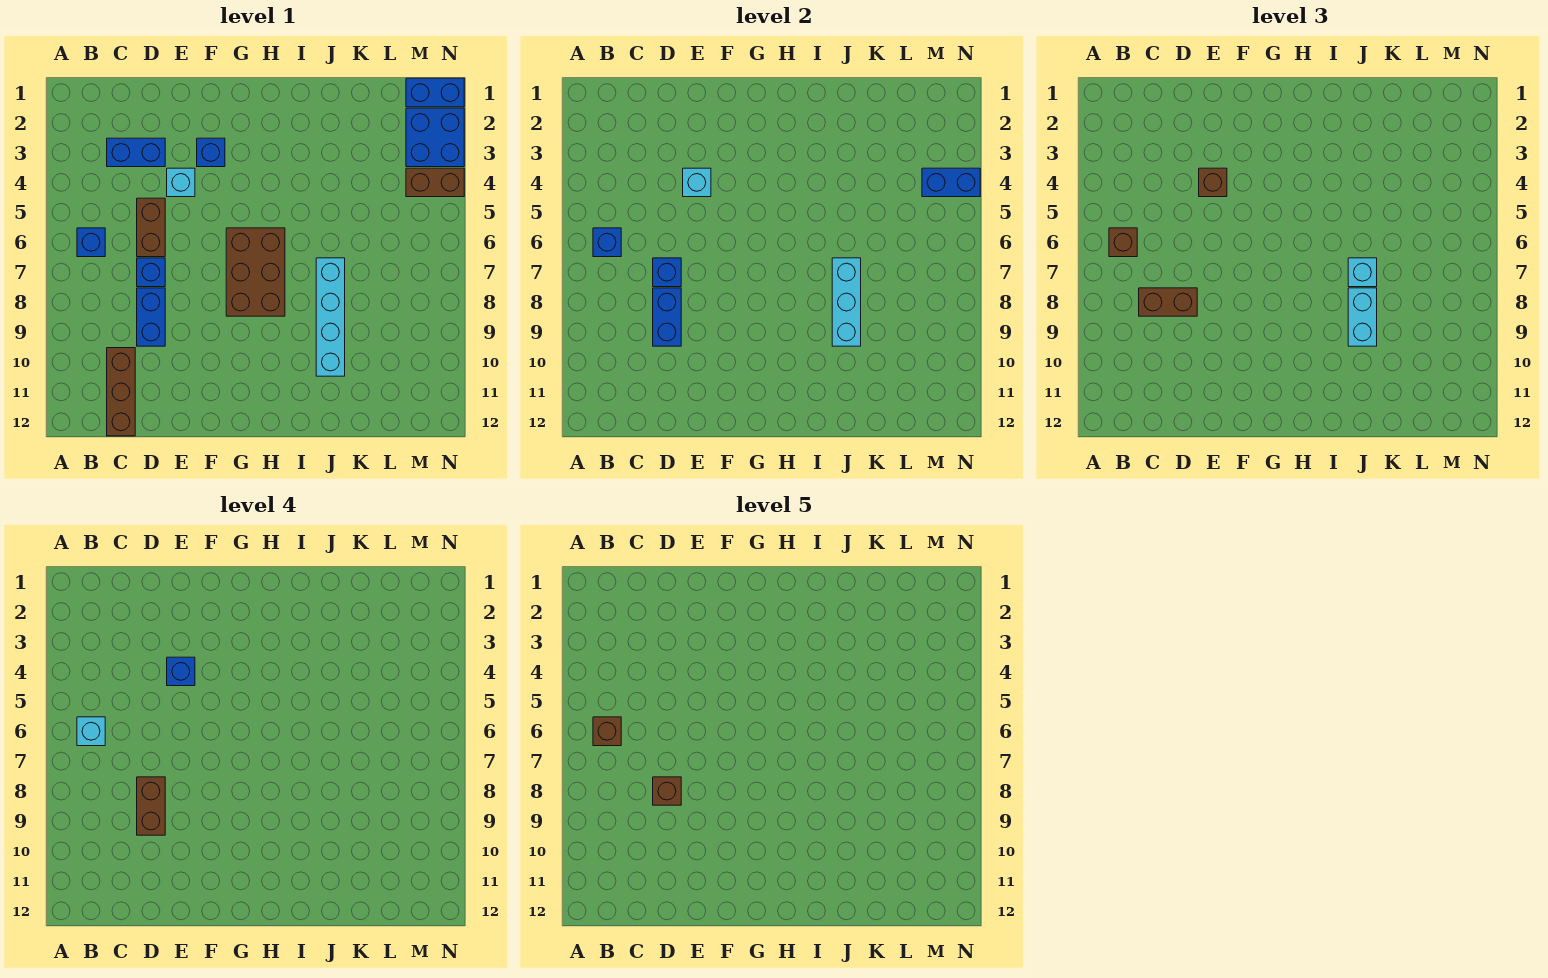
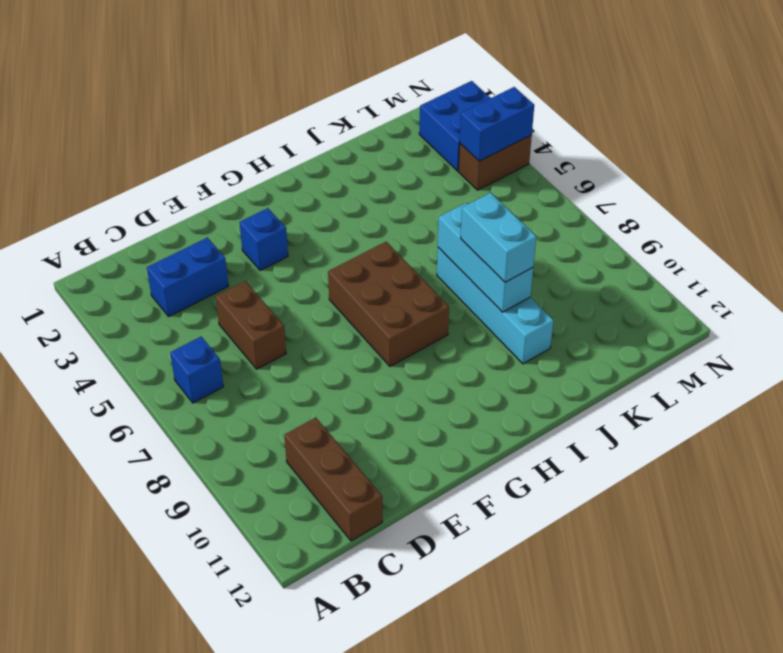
none -> blue brick D7 level 1
none -> blue brick D8:D9 level 1
none -> cyan brick E4 level 1

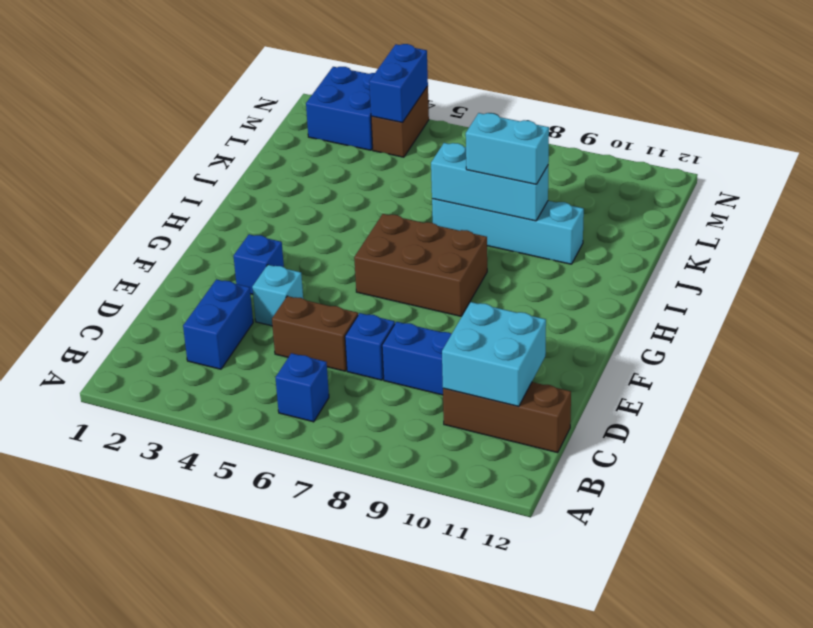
cyan brick C10:D11 level 2 -> none
none -> blue brick M1:N1 level 1
none -> blue brick B6 level 2
none -> blue brick D7 level 2

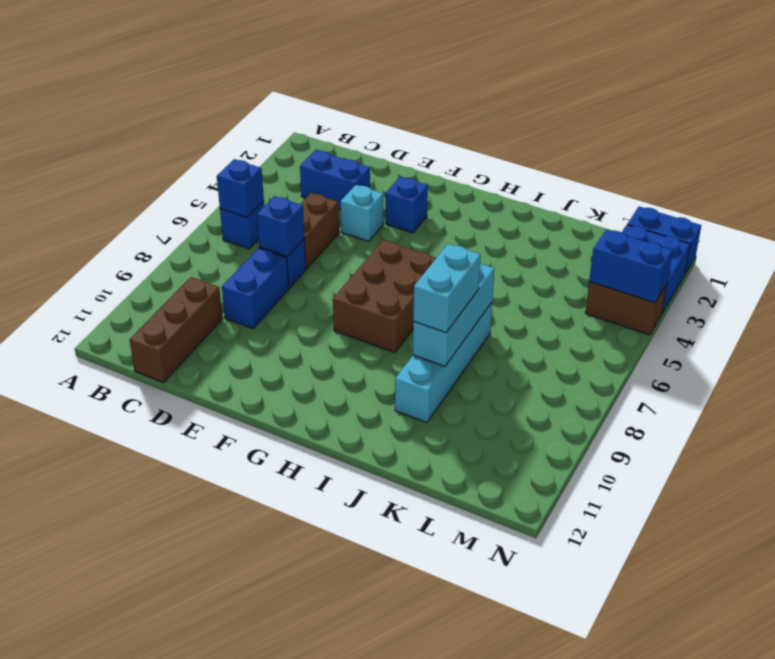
none -> blue brick D8:D9 level 2
none -> cyan brick E4 level 2
none -> brown brick B6 level 3

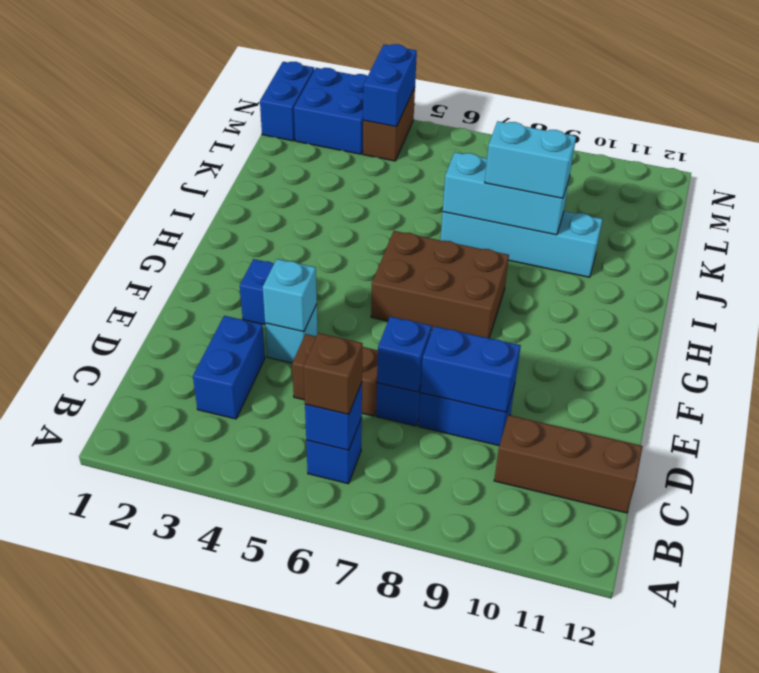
none -> brown brick C8:D8 level 3
none -> brown brick E4 level 3
none -> cyan brick J7 level 3

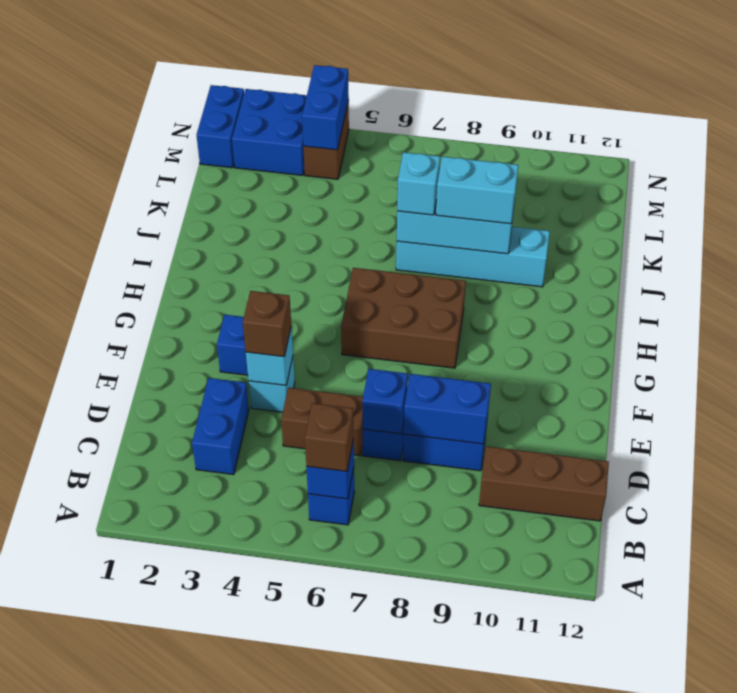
none -> brown brick C8:D8 level 3
none -> cyan brick B6 level 4
none -> brown brick D8:D9 level 4

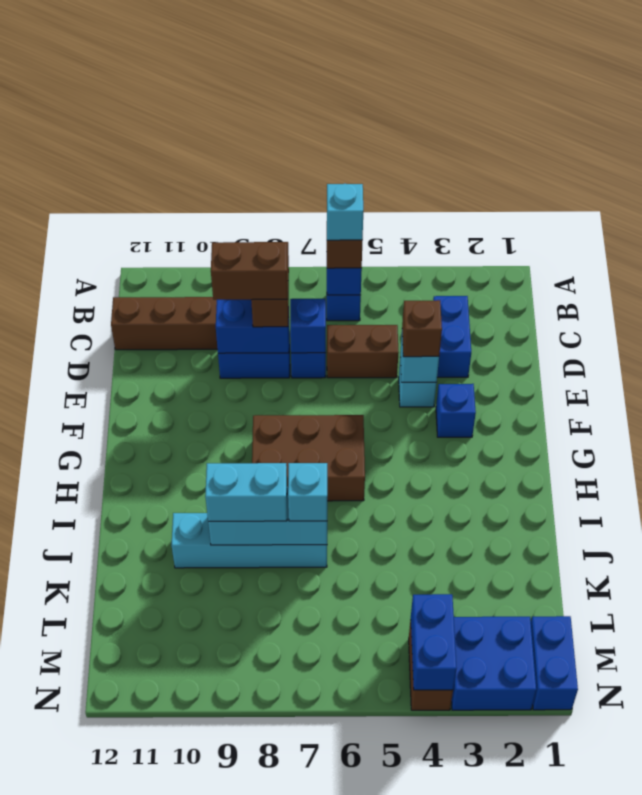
none -> blue brick E4 level 4
none -> brown brick B6 level 5
none -> brown brick D8 level 5

